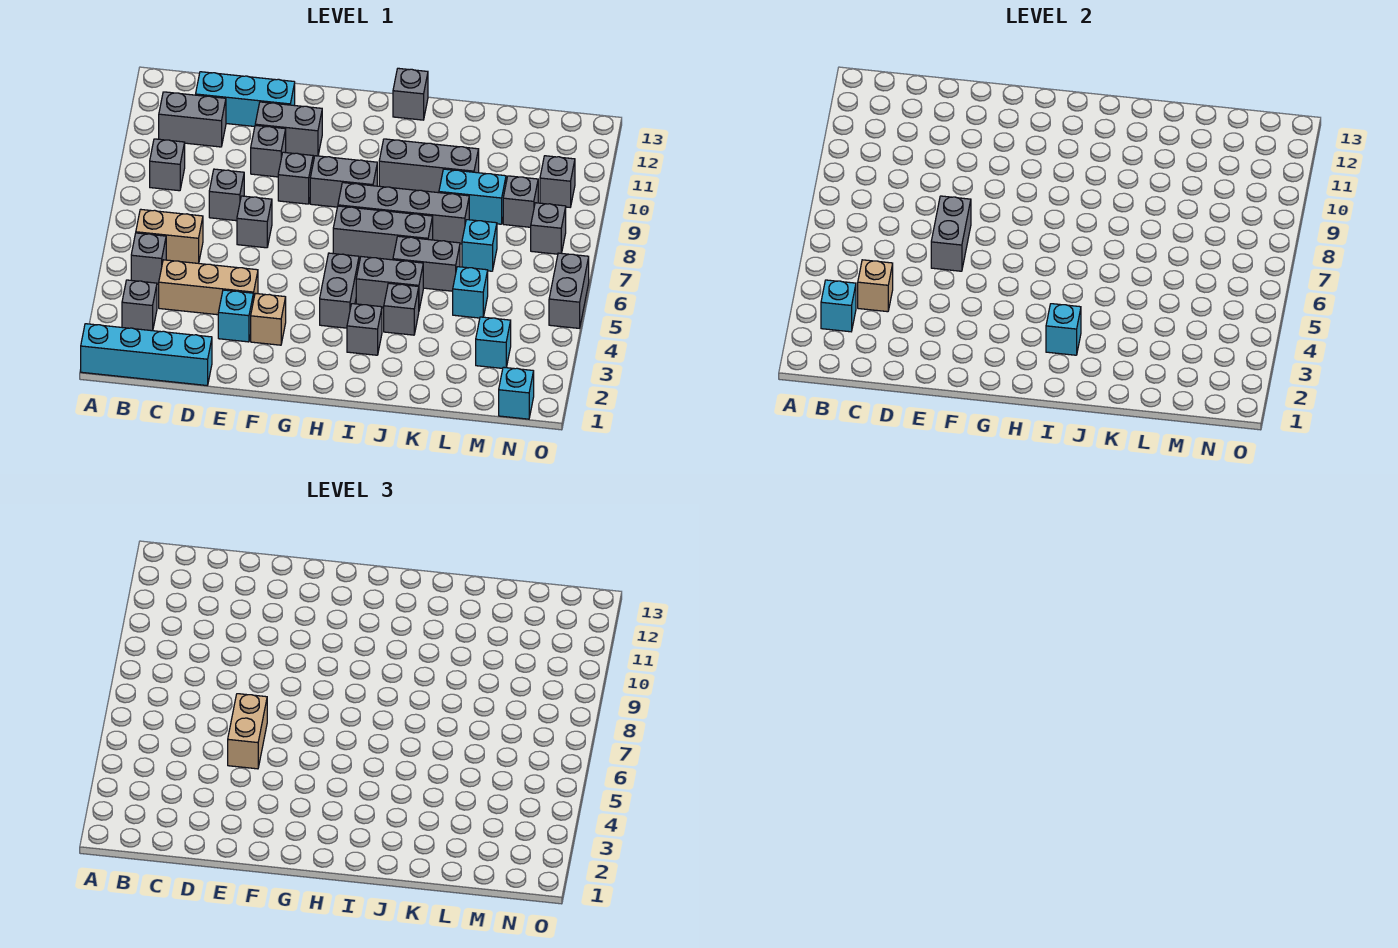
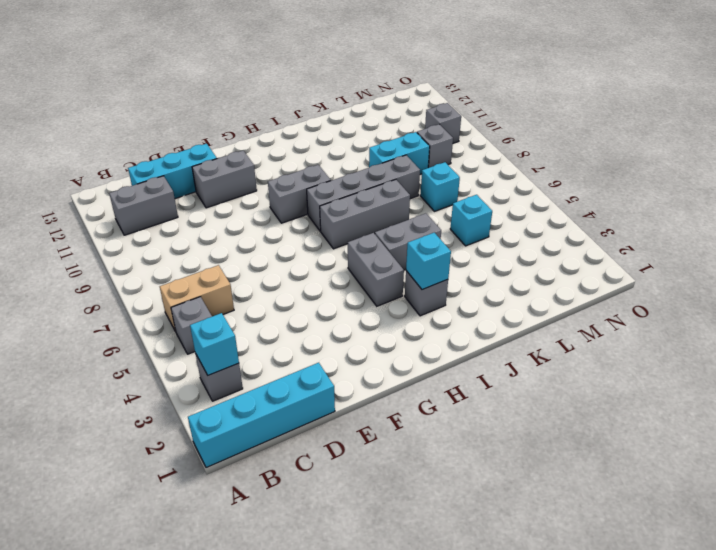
none -> grey brick B9 level 1
none -> tan brick C4:E4 level 1
none -> grey brick D8 level 1
none -> cyan brick E3 level 1

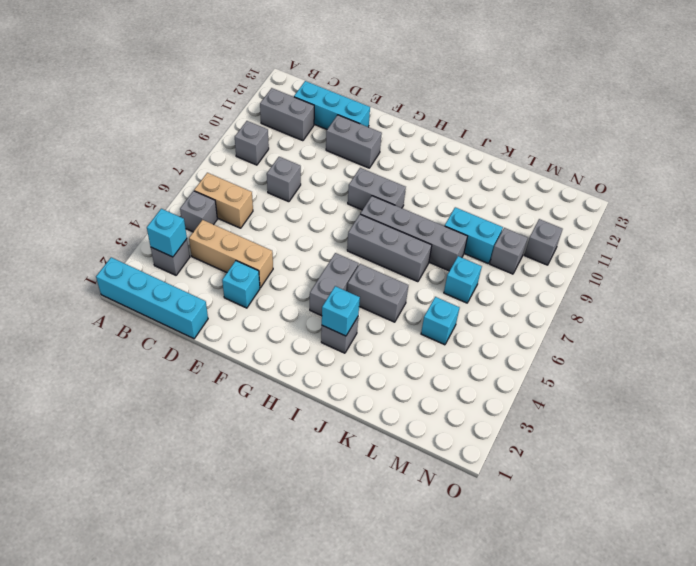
none -> grey brick E7 level 1
none -> grey brick E10 level 1
none -> tan brick F3 level 1
none -> grey brick F9 level 1

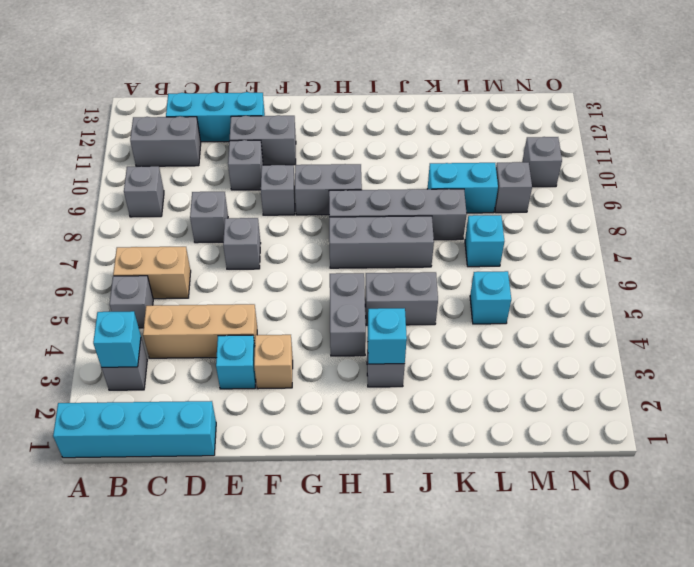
none -> grey brick I10:K10 level 1
none -> grey brick I13 level 1
none -> grey brick J4 level 1
none -> grey brick J6:K6 level 1

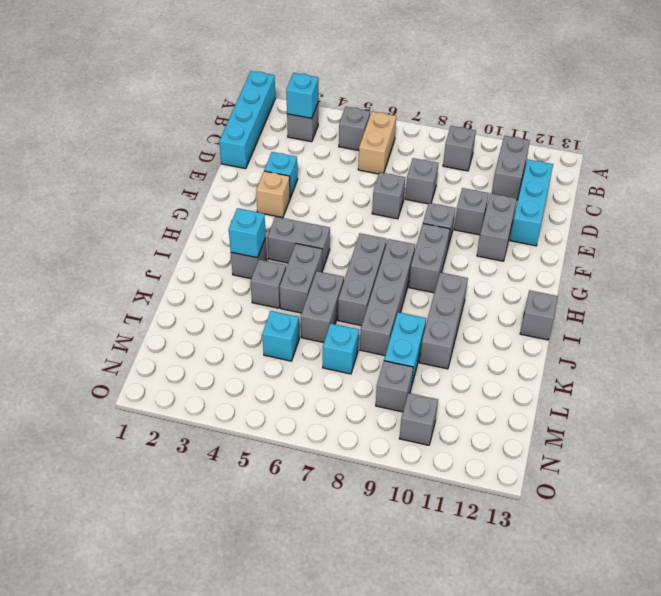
none -> tan brick C4:E4 level 1
none -> cyan brick M3 level 1
none -> cyan brick N1 level 1
none -> grey brick N8 level 1

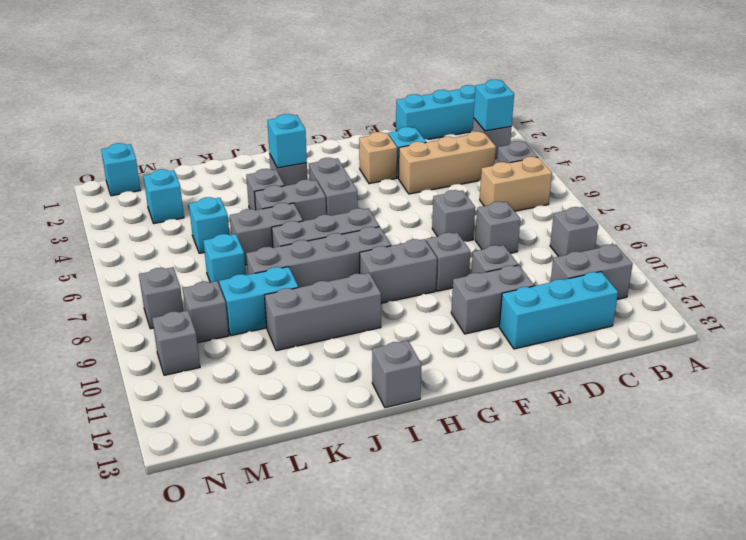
none -> grey brick O5:O6 level 1
none -> tan brick C4 level 2
none -> grey brick E6:E7 level 2
none -> tan brick E5:E6 level 3

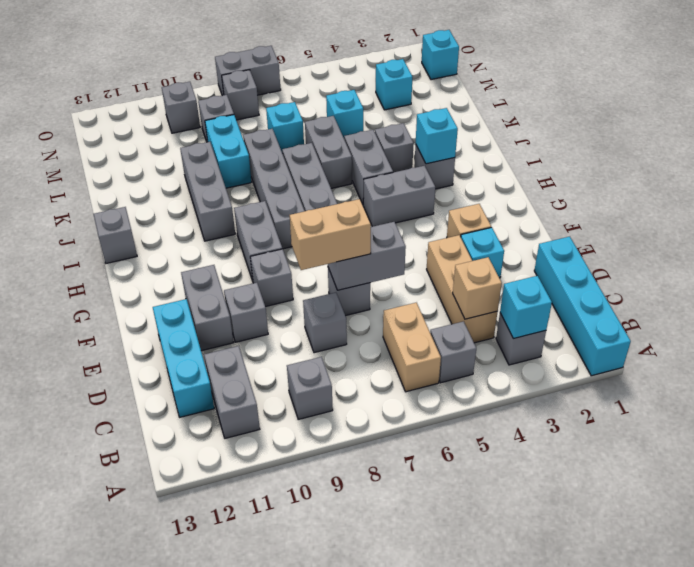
tan brick E7:E8 level 3 -> tan brick E5:E6 level 3
grey brick O7:O8 level 1 -> grey brick O5:O6 level 1

